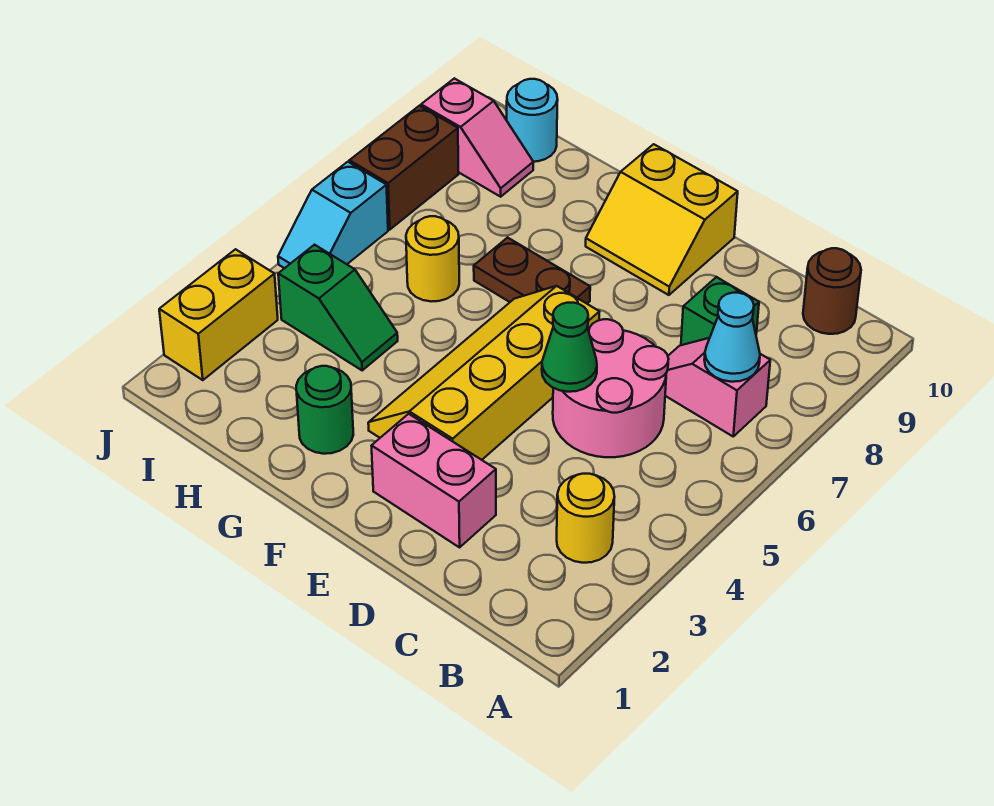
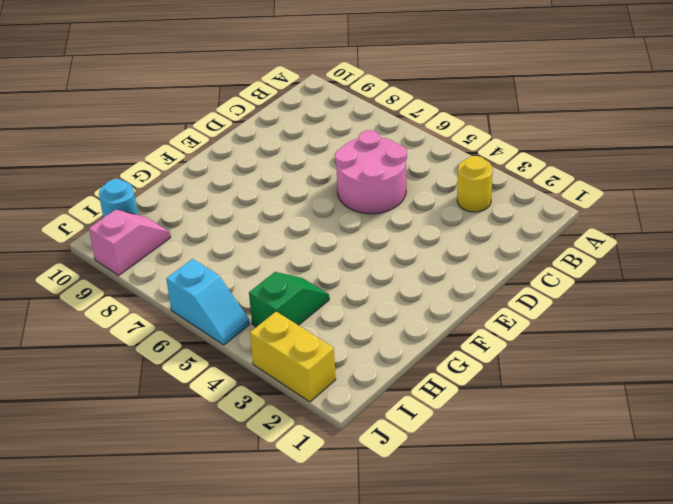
none -> pink slope B7:C7 level 1 top B
none -> brown round brick B10 level 1
none -> green brick C8 level 1

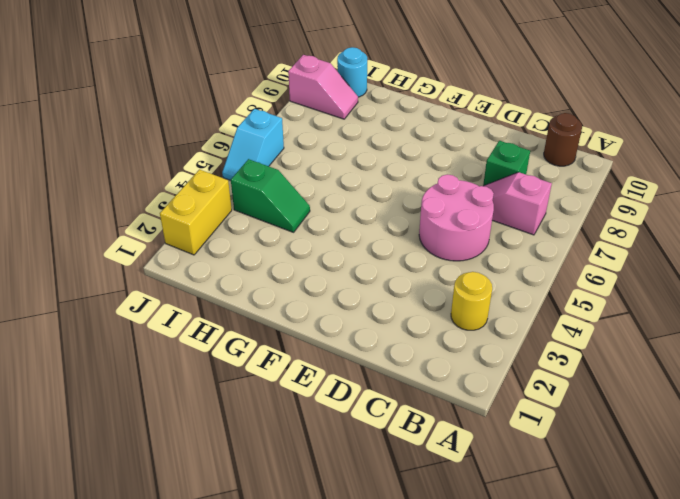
none -> pink brick D2:E2 level 1
none -> yellow slope E3:F6 level 1 top E
none -> yellow slope E9:F10 level 1 top 10

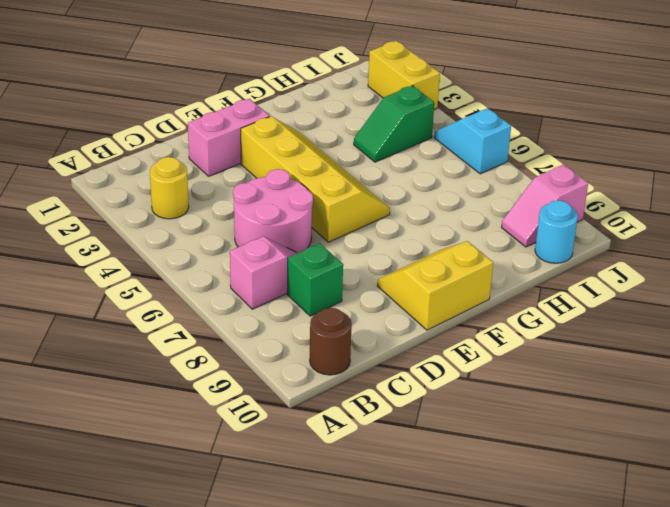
none -> brown plate F7:G7 level 1
none -> green round brick G2 level 1
none -> yellow round brick H6 level 1

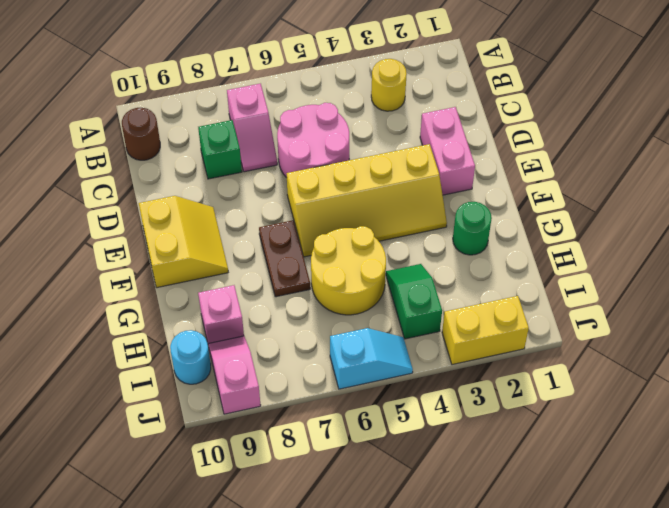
yellow round brick G5:H6 level 1 -> yellow round brick H6 level 1
pink brick H9 level 1 -> none
none -> brown brick J7:J8 level 1
none -> cyan cone B7 level 2
none -> green cone D5 level 2

